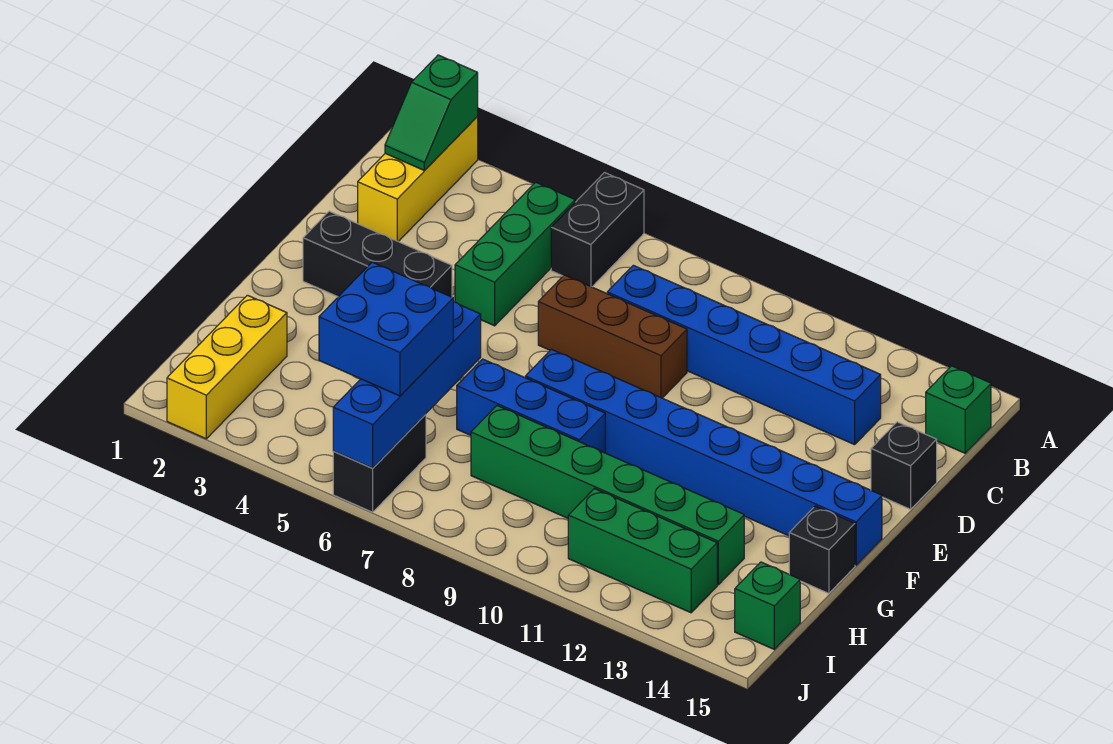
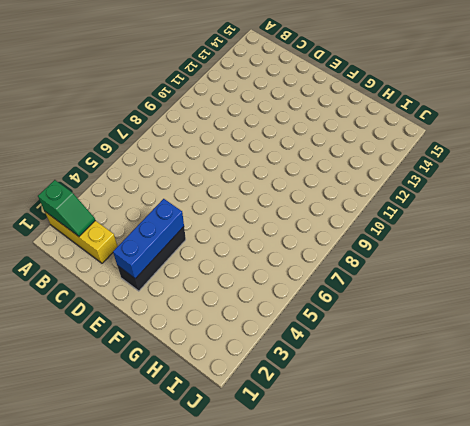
blue brick E2:E4 level 2 -> blue brick G7:G9 level 1
none -> black brick A6:B6 level 1
none -> green brick B5:D5 level 1
none -> green brick B15 level 1

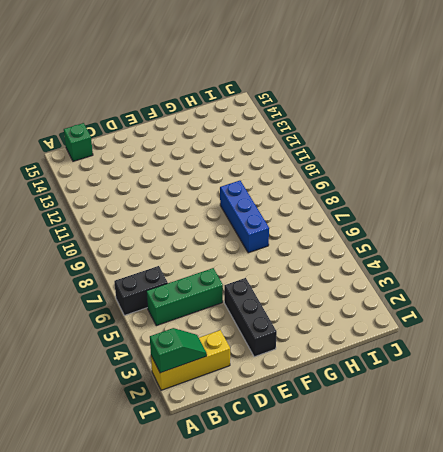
none -> blue brick C8:C13 level 1
none -> brown brick D7:D9 level 1
none -> black brick D15 level 1

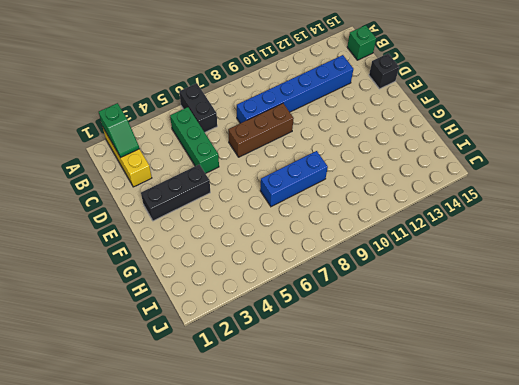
none -> blue brick F8:F15 level 1
none -> black brick G15 level 1
none -> yellow brick H2:J2 level 1

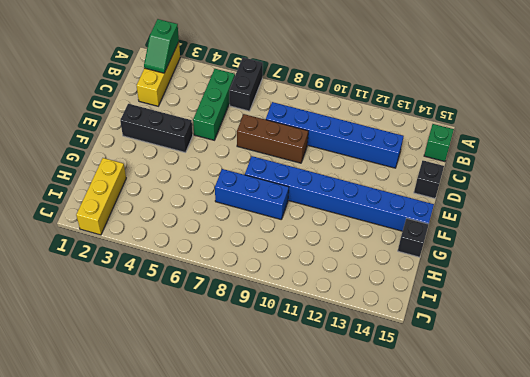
none -> green brick H8:H13 level 1
none -> black brick I6:J6 level 1
none -> green brick I11:I13 level 1

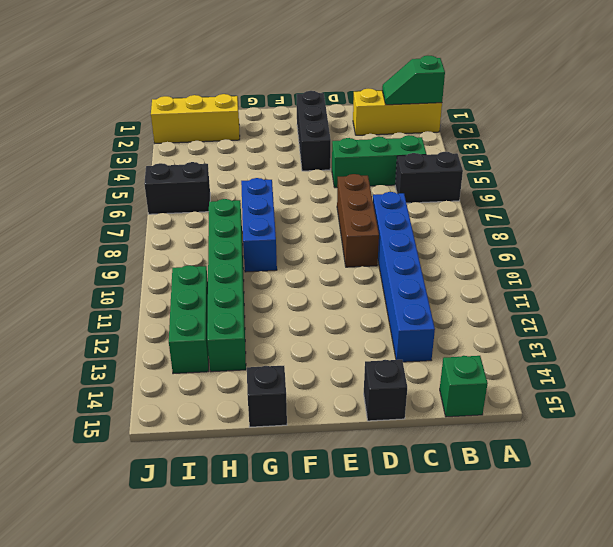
none -> blue brick F8:F15 level 1
none -> green brick I15 level 1
none -> blue brick G6:J6 level 2

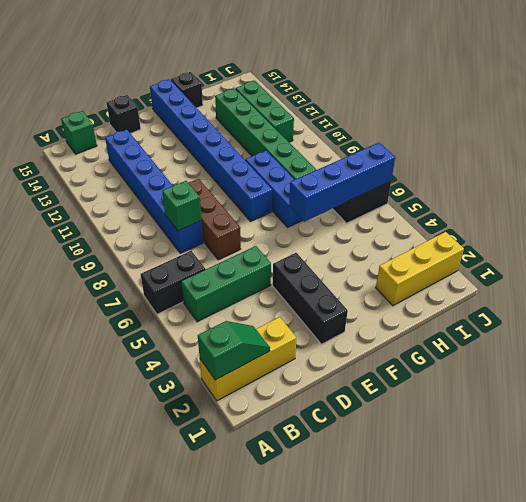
green brick C8 level 2 -> green brick I15 level 1
none -> blue brick H5:I6 level 3

